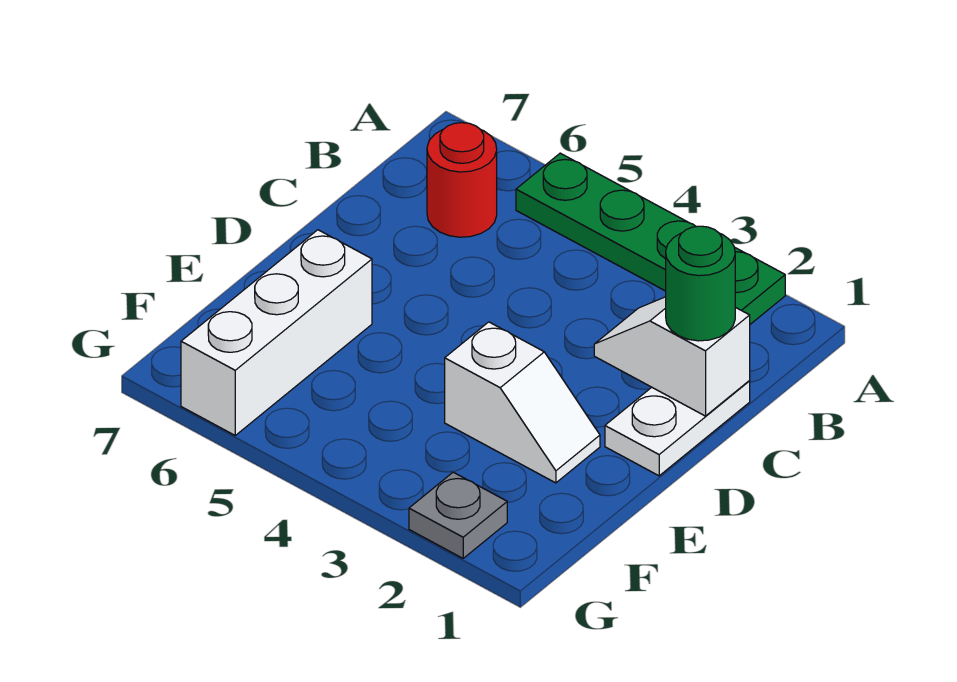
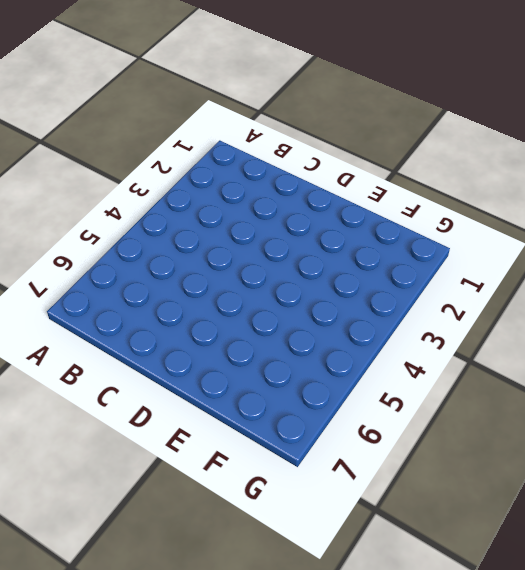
none -> green plate A2:A5 level 1
none -> red round brick B6 level 1

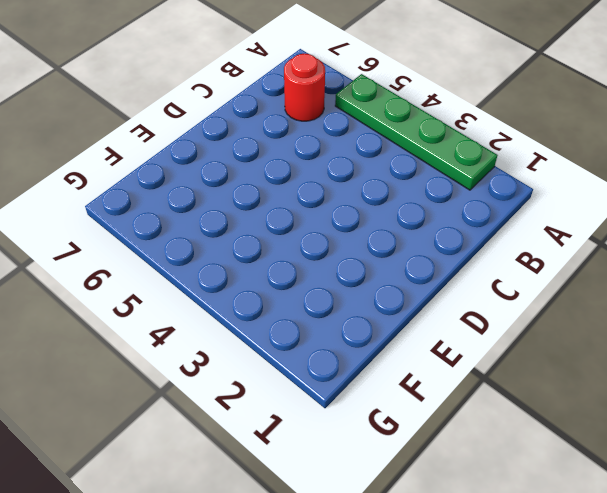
none -> white plate C1:D1 level 1
none -> white slope E2:E3 level 1 top 3

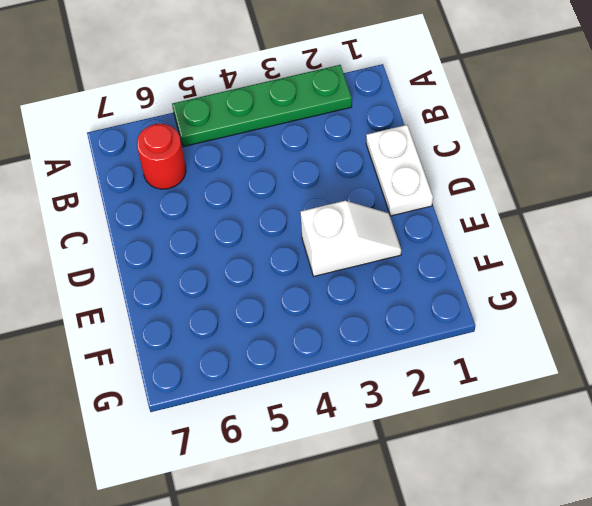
none -> white brick E6:G6 level 1
none -> grey plate G2 level 1

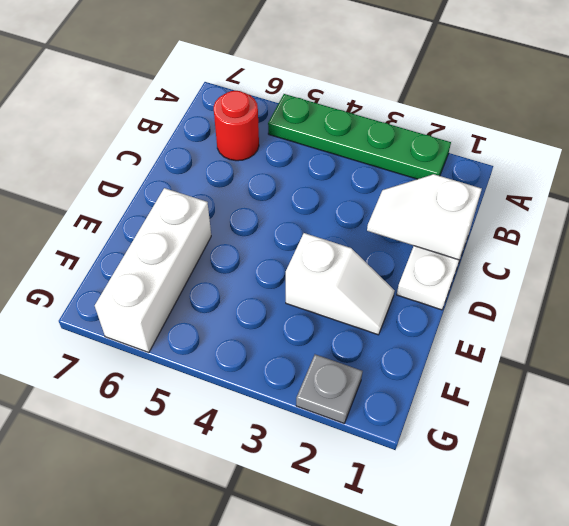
none -> green round brick C1 level 3

